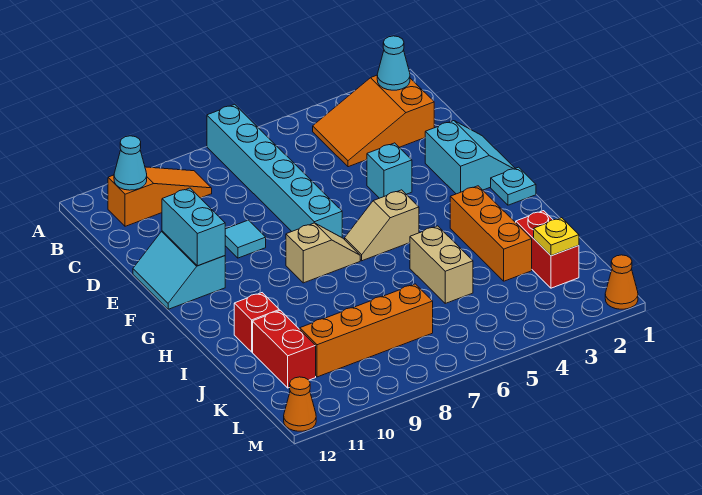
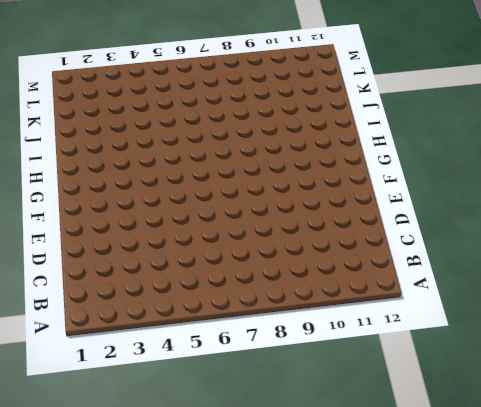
none -> cyan brick A7:F7 level 1
none -> orange slope B2:C4 level 1 top 2
none -> orange slope B9:B11 level 1 top 11

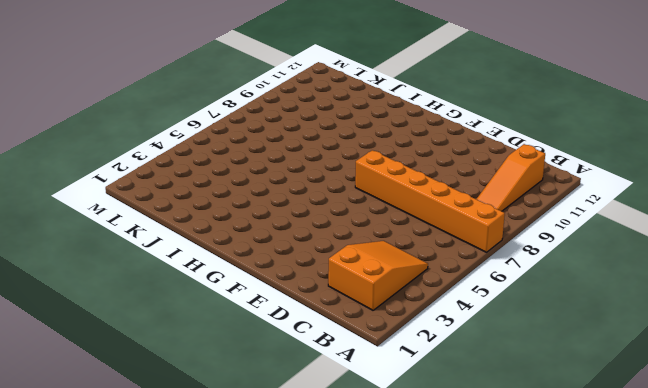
orange brick A7:F7 level 1 -> cyan brick A7:F7 level 1
none -> cyan slope E1:F2 level 1 top 2
none -> cyan brick E4 level 1
none -> cyan tile E9 level 1

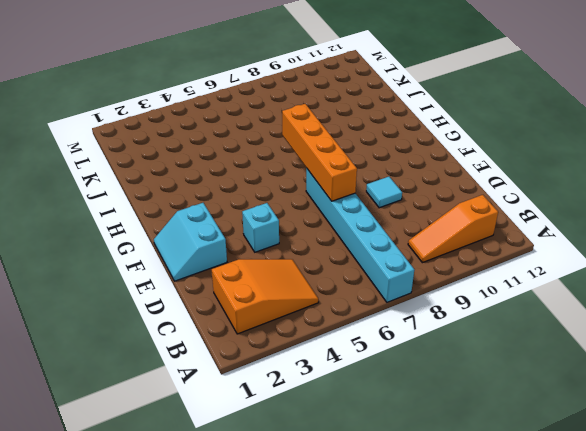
orange brick E7:H7 level 2 -> orange brick K7:K10 level 1
none -> cyan slope E11:F12 level 1 top 11
none -> cyan plate G1 level 1
none -> tan slope G5:G6 level 1 top 5

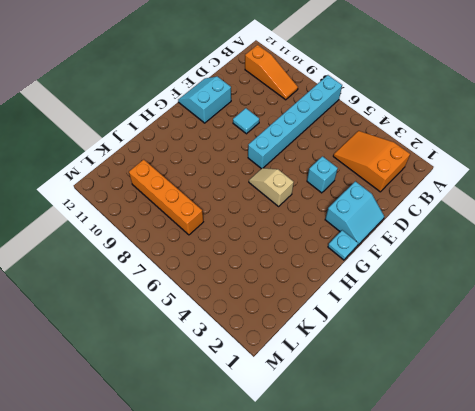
none -> tan slope G7:G8 level 1 top 8
none -> orange brick H3:J3 level 1
none -> tan brick I5:J5 level 1

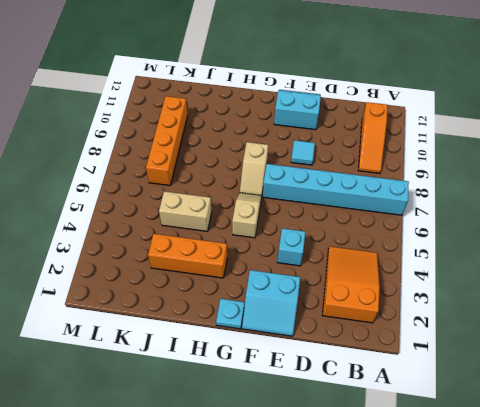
none -> red brick I11 level 1
none -> red brick J2:K2 level 1
none -> red brick J11:K11 level 1

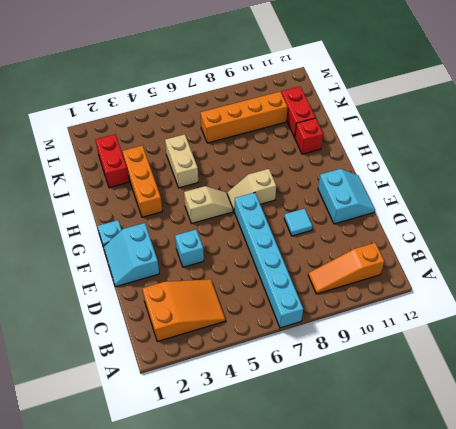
none -> orange cone M1 level 1
none -> orange cone M12 level 1
none -> cyan cone B2 level 2

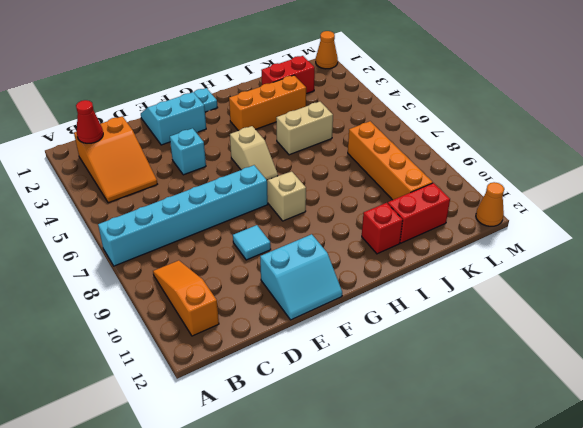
red cone B2 level 2 -> cyan cone B2 level 2
none -> cyan cone B11 level 2
none -> cyan brick E11:F11 level 2
none -> yellow plate K2 level 2

